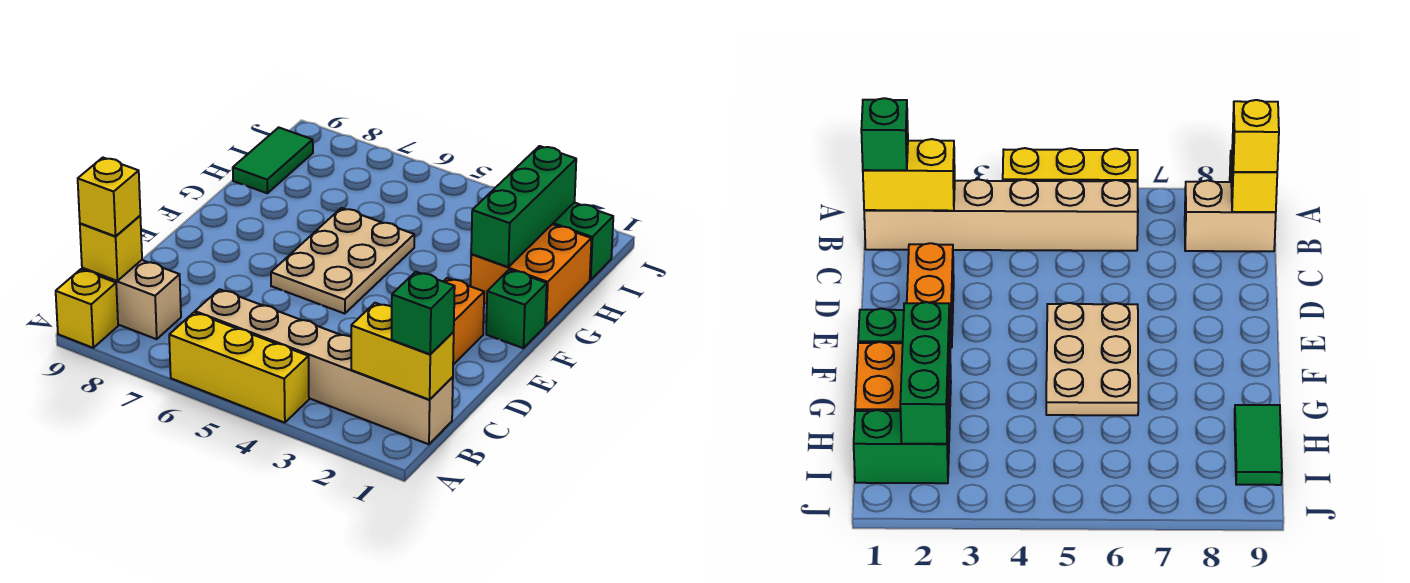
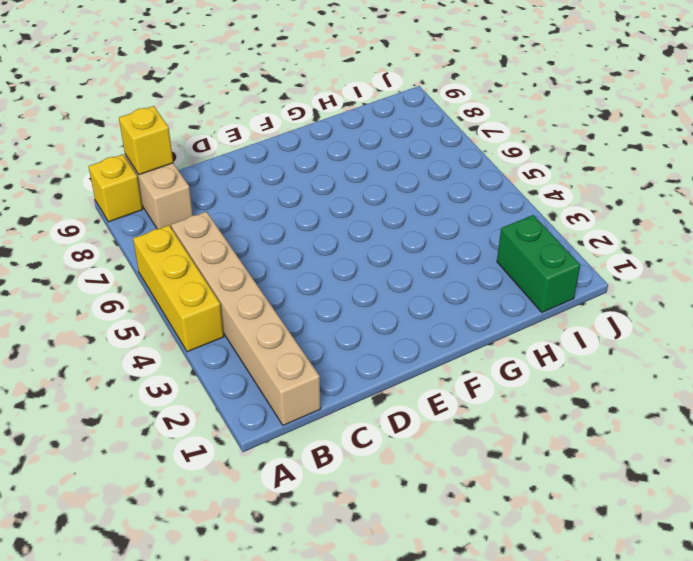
none -> orange brick D2:E2 level 1
none -> tan plate E5:G6 level 1
none -> green brick F1 level 1

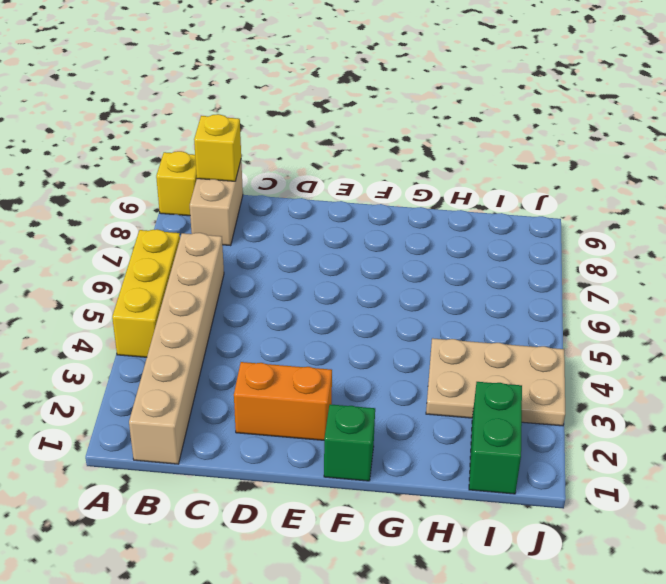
tan plate H3:J4 level 1 -> tan plate E5:G6 level 1
none -> orange brick G1:H2 level 1
none -> green tile H9:I9 level 1
none -> yellow brick B1:B2 level 2

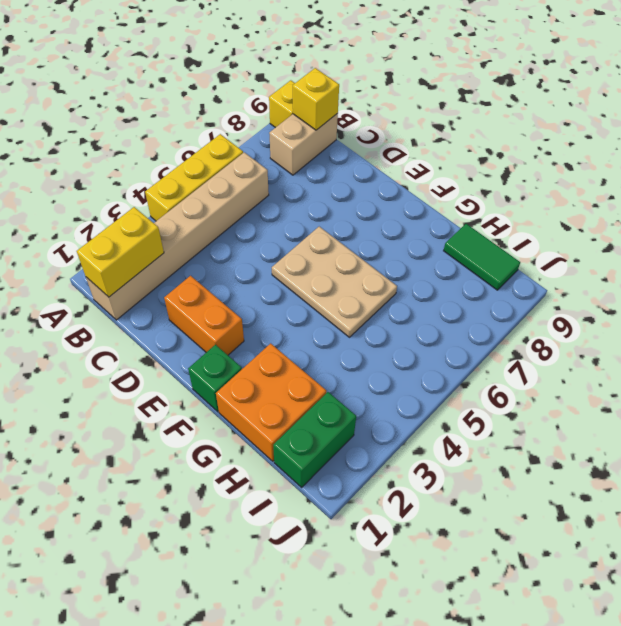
none -> green brick G2:I2 level 2
none -> green brick B1 level 3
none -> yellow brick B9 level 3

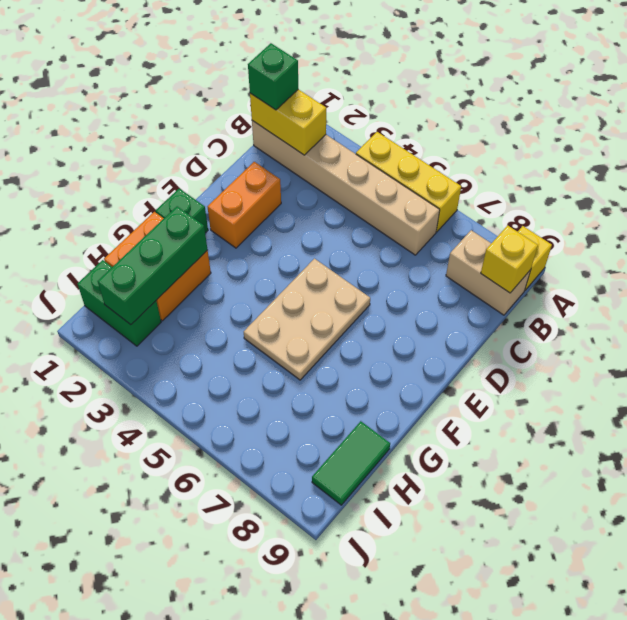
none -> yellow brick B9 level 3

